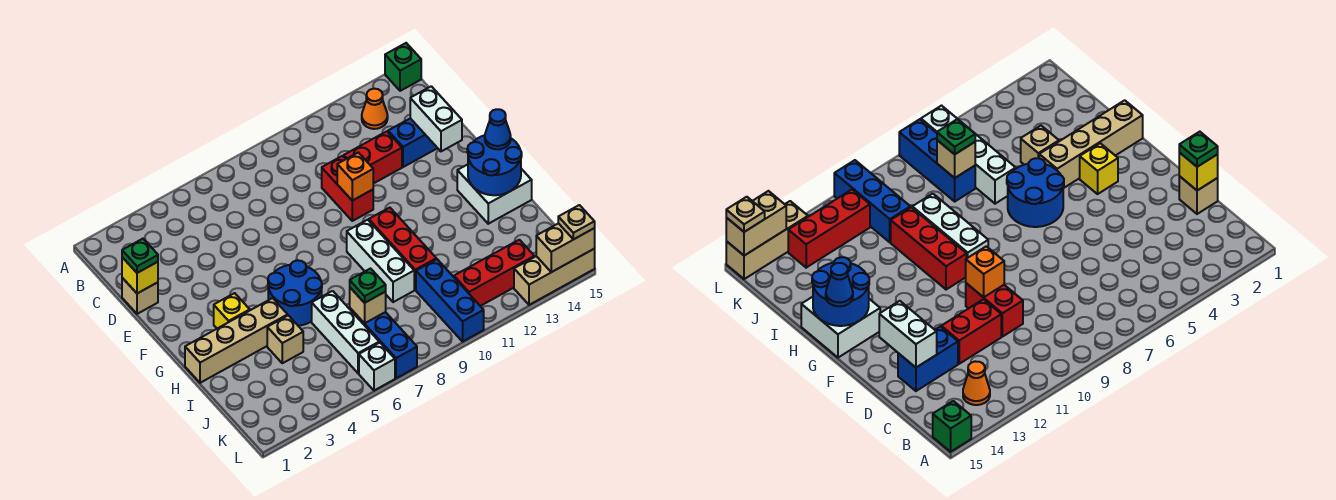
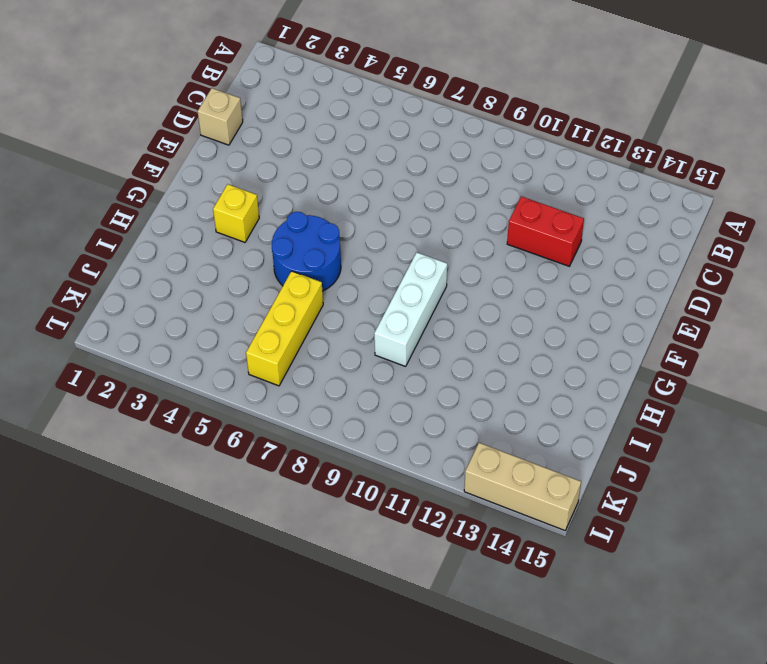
yellow brick I6:K6 level 1 -> white brick I6:K6 level 1
none -> green brick A15 level 1
none -> orange cone B13 level 1
none -> red brick D10:E10 level 1

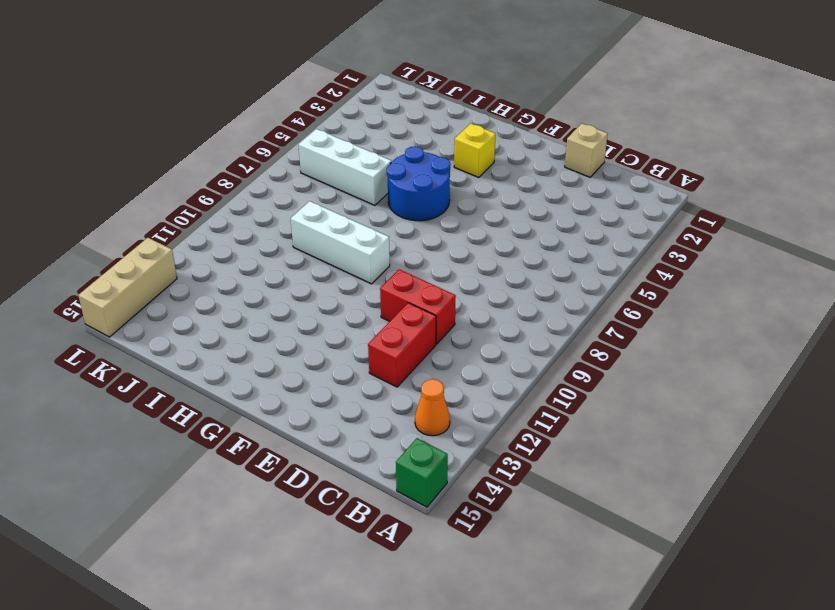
none -> blue brick D13:D14 level 1
none -> red brick G10:I10 level 1
none -> white brick G14:H15 level 1

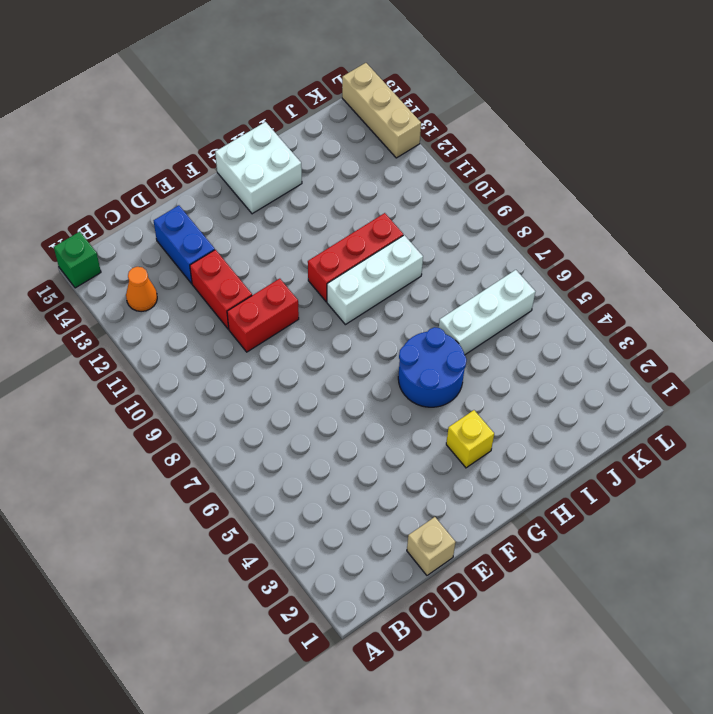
none -> tan brick H1:H4 level 1
none -> tan brick I4 level 1
none -> blue brick J7:L7 level 1

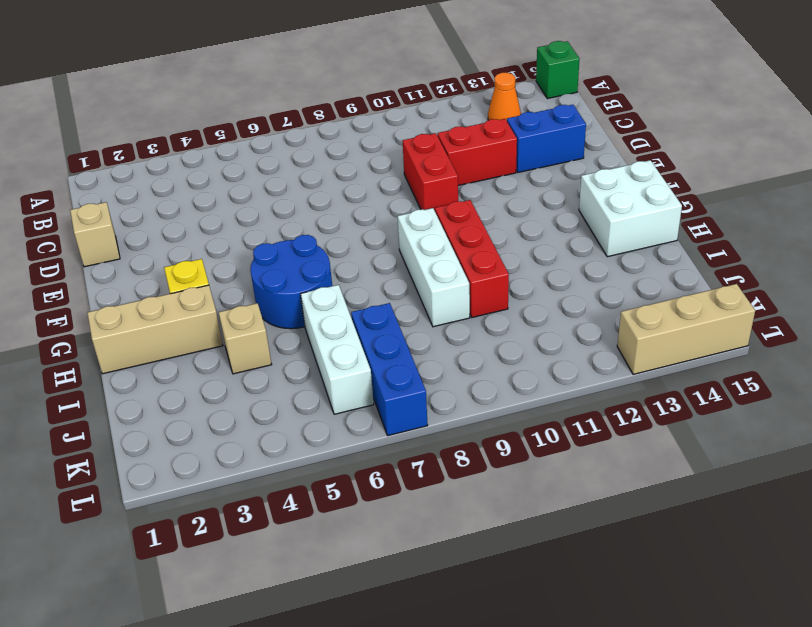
tan brick H1:H3 level 1 -> tan brick H1:H4 level 1
none -> blue brick J10:L10 level 1
none -> red brick K11:K13 level 1
none -> white brick L6 level 1

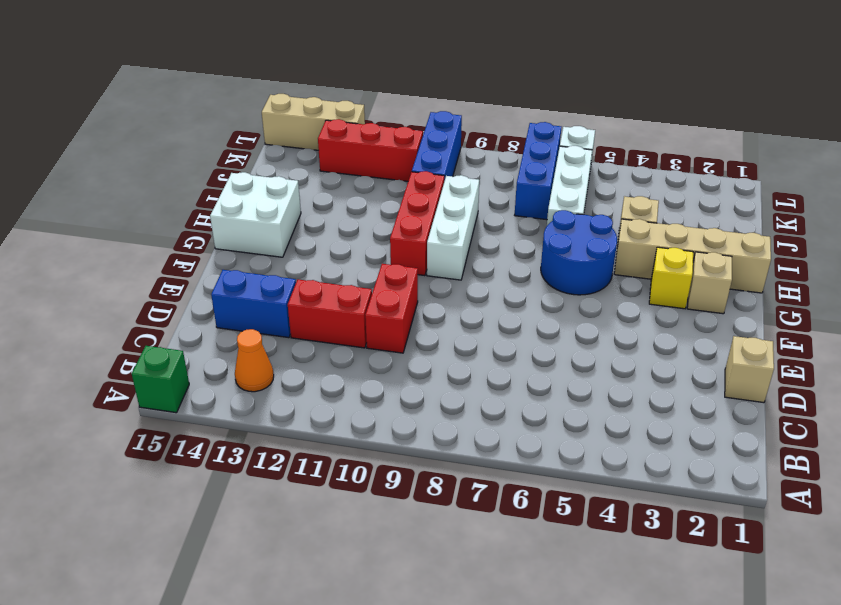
tan brick G2 level 1 -> tan brick J7 level 2
none -> yellow brick D1 level 2
none -> white brick D14:E14 level 2
none -> orange brick E10 level 2

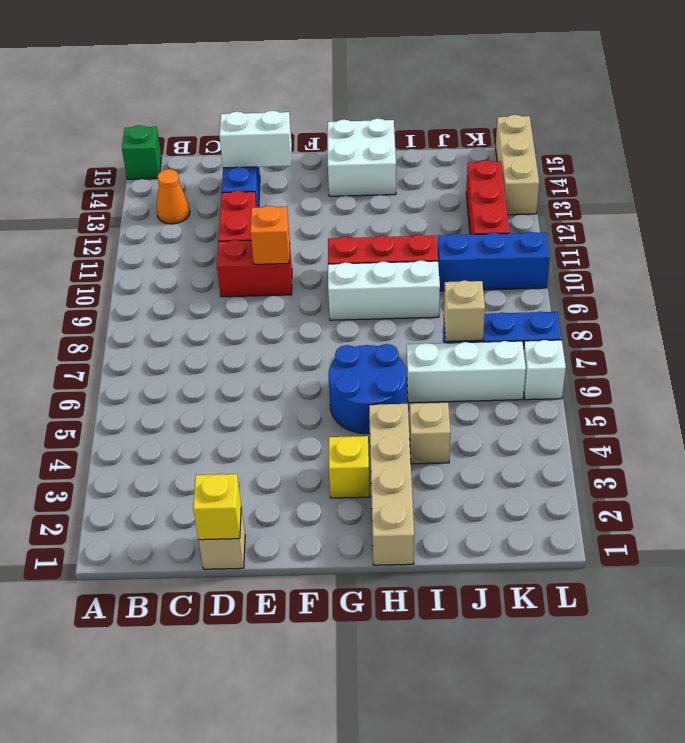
none -> blue round brick G14:H15 level 2
none -> tan brick L14:L15 level 2
none -> green plate D1 level 3

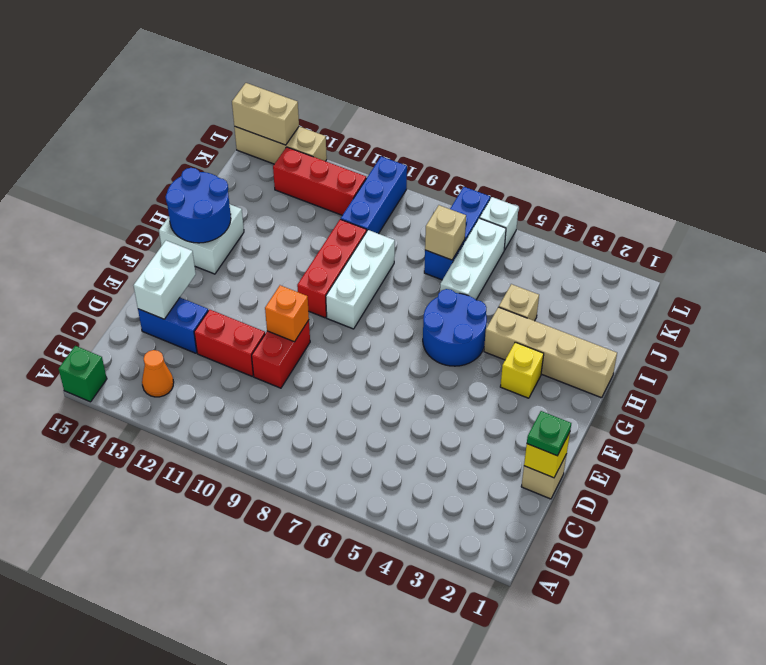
none -> blue cone G15 level 3
none -> green plate J7 level 3
none -> tan plate L15 level 3

